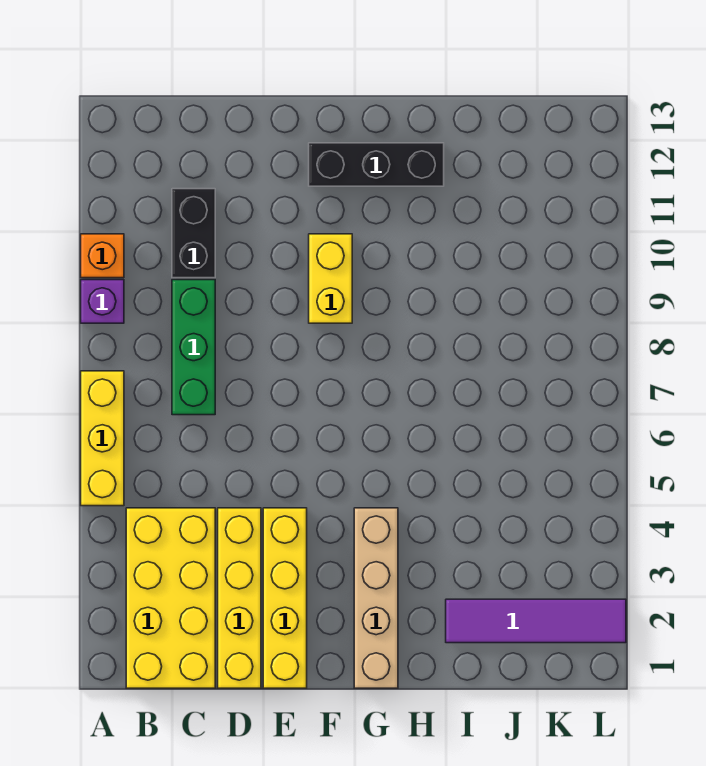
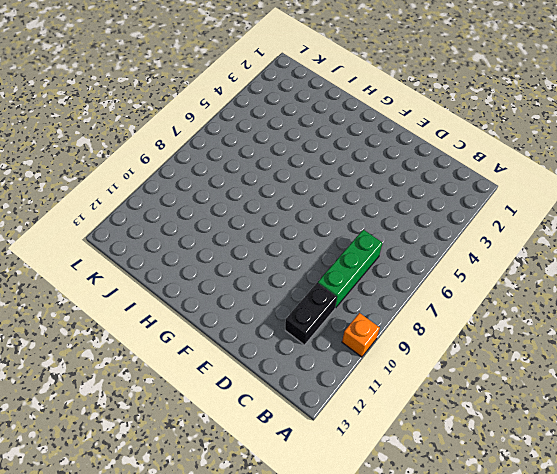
none -> yellow brick A5:A7 level 1
none -> purple brick A9 level 1
none -> yellow brick B1:C4 level 1

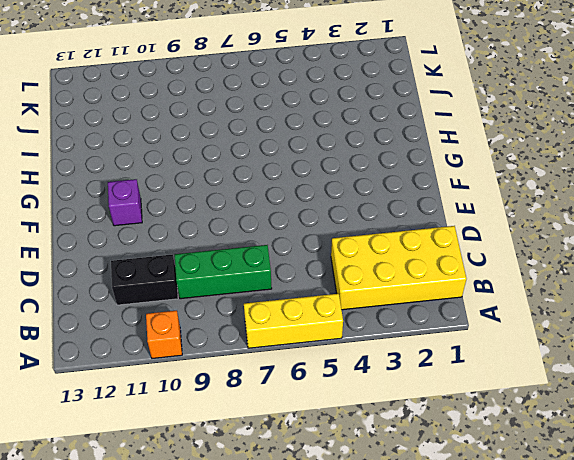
purple brick F11 level 1 -> purple brick A9 level 1
none -> yellow brick D1:D4 level 1
none -> yellow brick E1:E4 level 1
none -> yellow brick F9:F10 level 1

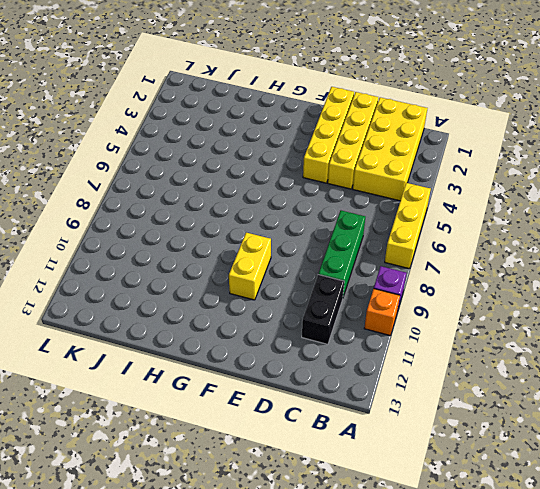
none -> black brick F12:H12 level 1
none -> tan brick G1:G4 level 1
none -> purple tile I2:L2 level 1

